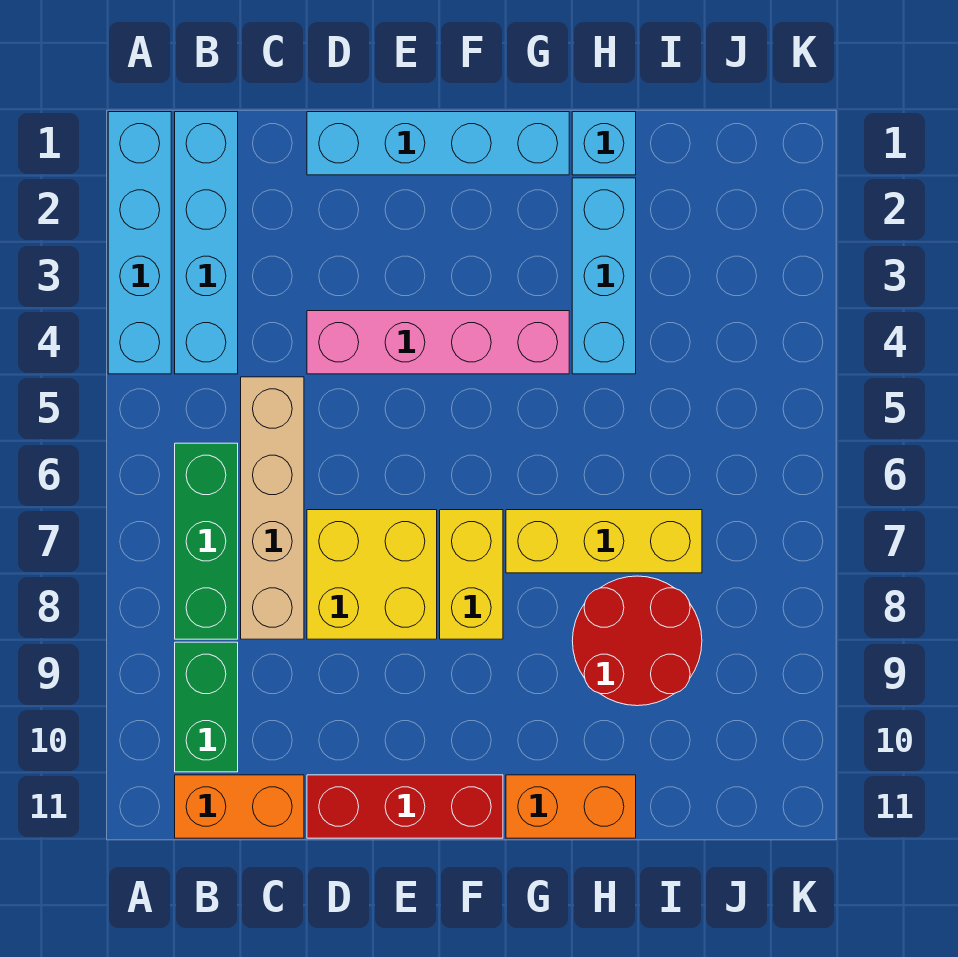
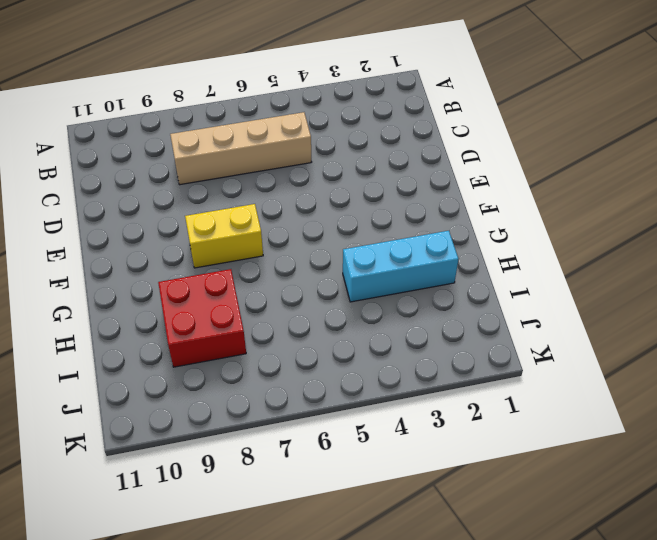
red brick H8:I9 level 1 -> red round brick H8:I9 level 1
none -> cyan brick A1:A4 level 1
none -> cyan brick B1:B4 level 1
none -> green brick B6:B8 level 1

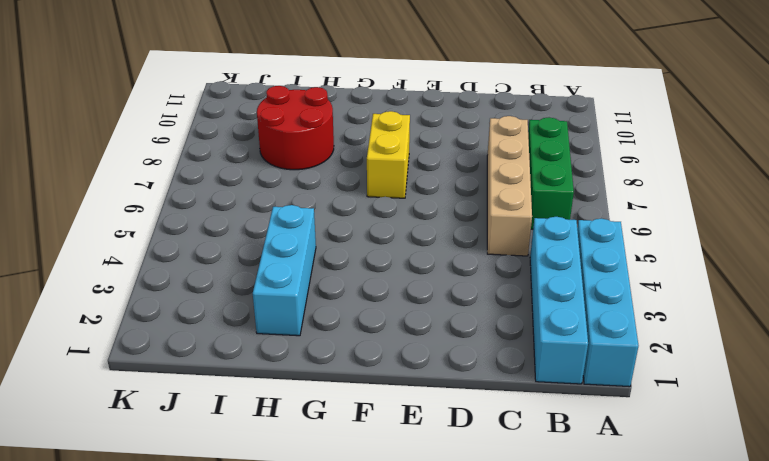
none -> green brick B9:B10 level 1
none -> orange brick B11:C11 level 1
none -> cyan brick D1:G1 level 1

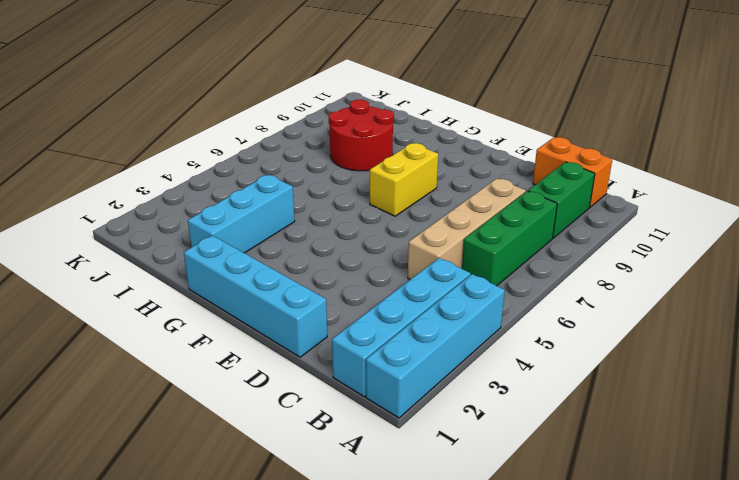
none -> pink brick D4:G4 level 1
none -> yellow brick D7:E8 level 1
none -> red brick D11:F11 level 1

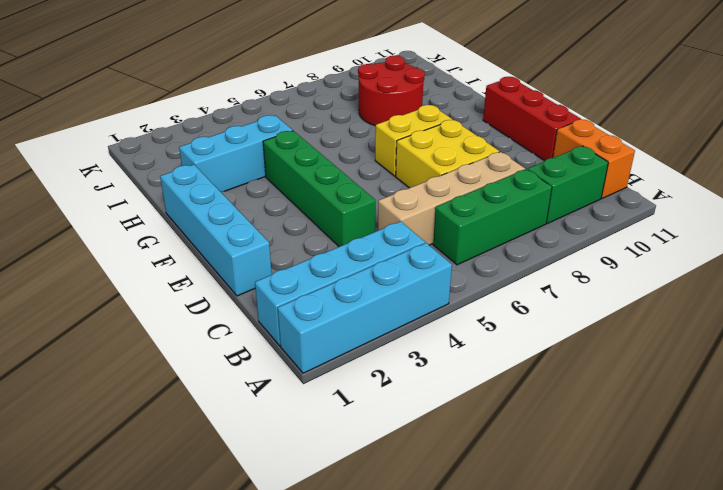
green brick D4:G4 level 1 -> pink brick D4:G4 level 1
none -> yellow brick G7:I7 level 1
none -> orange brick G11:H11 level 1
none -> cyan brick H1 level 1

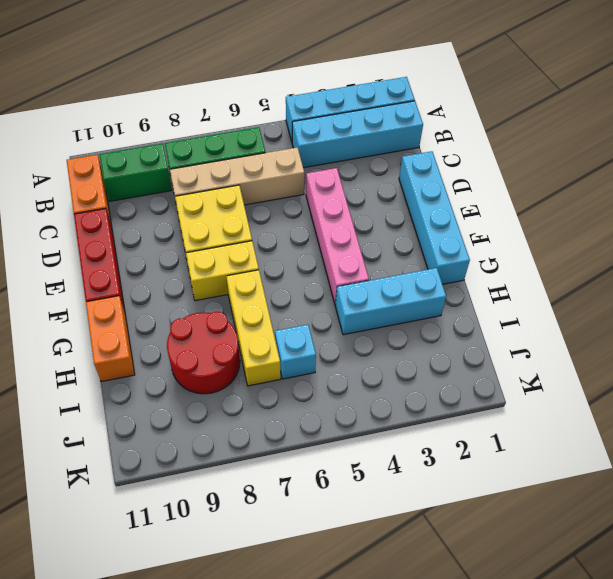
cyan brick I6 level 1 -> cyan brick H1 level 1

